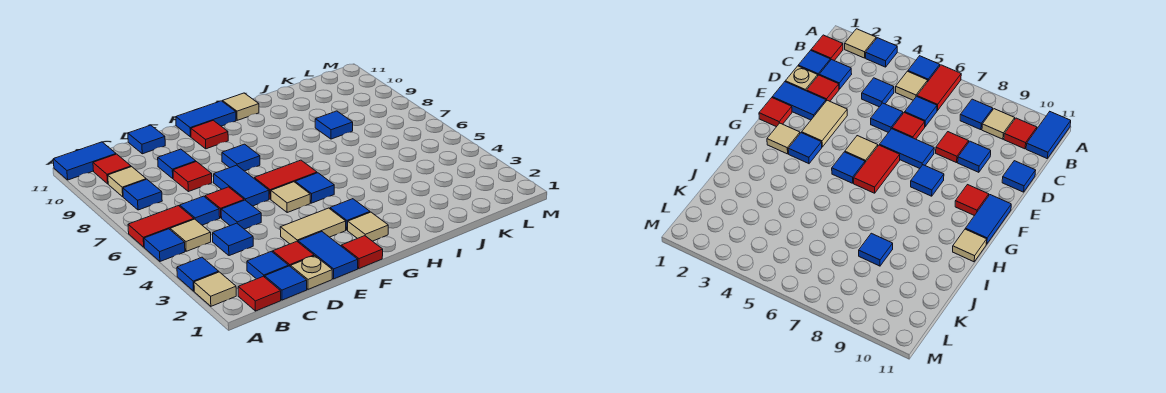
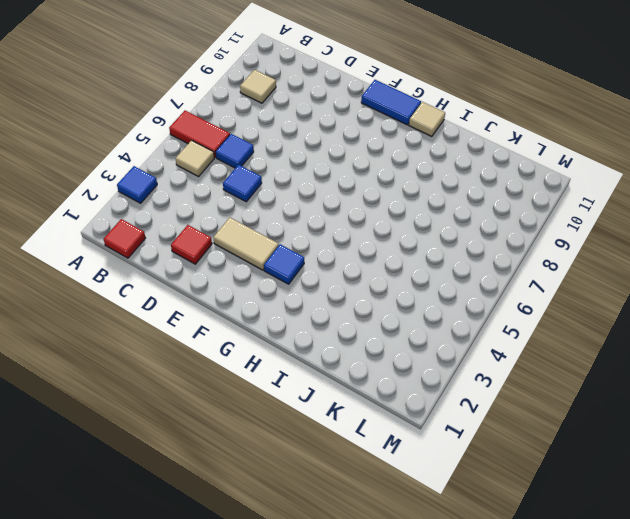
none -> tan tile A2 level 1
none -> blue tile A5 level 1
none -> blue tile A11:B11 level 1
none -> blue tile B8 level 1

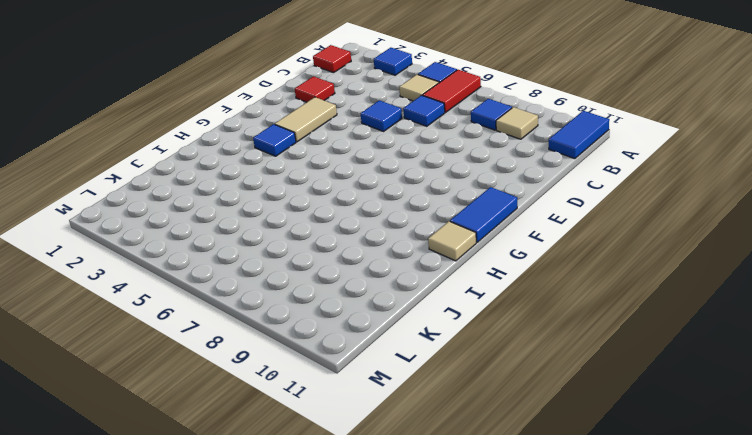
none -> tan tile A2 level 1
none -> red tile B10 level 1
none -> blue tile C1 level 1
none -> blue tile C2 level 1

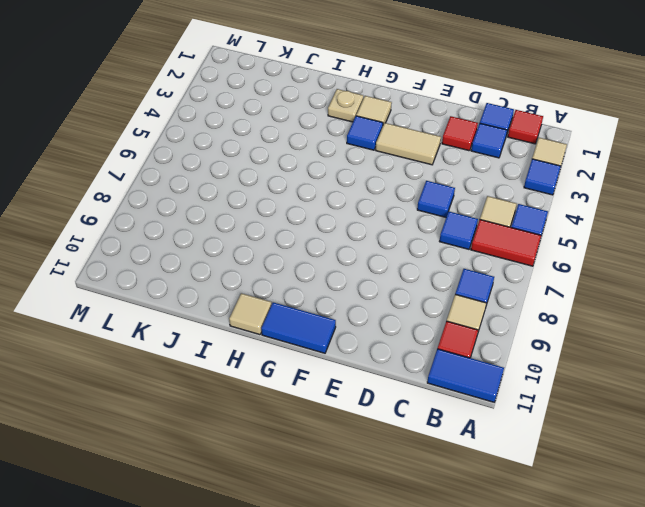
tan plate H2 level 1 -> tan plate D1 level 1
none -> blue tile C4 level 1
none -> red tile D6 level 1
none -> red tile D8 level 1
none -> blue tile D9 level 1

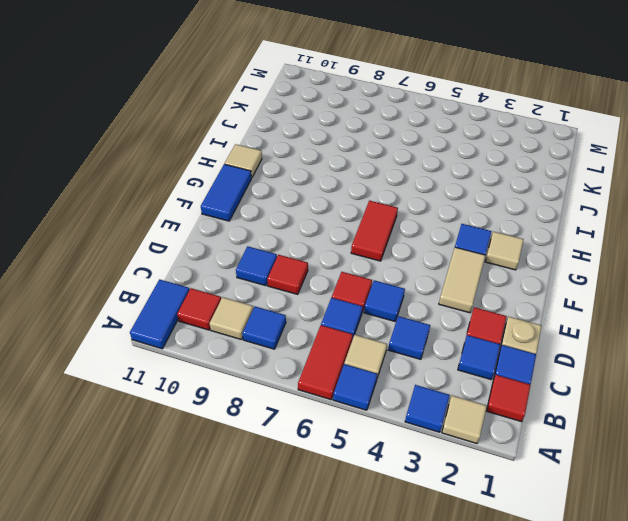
none -> blue tile D11 level 1
none -> blue tile E1:E2 level 1
none -> blue tile E6:E7 level 1
none -> red tile F1 level 1

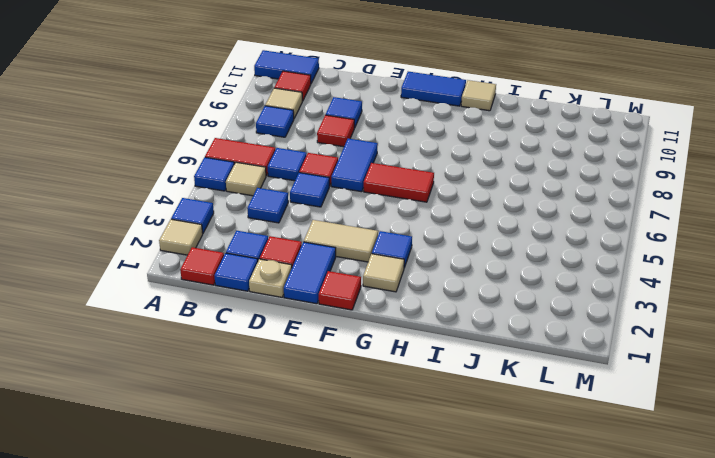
none -> blue tile D11 level 1
none -> tan tile F5 level 1
none -> blue tile F8 level 1
none -> red tile F10 level 1

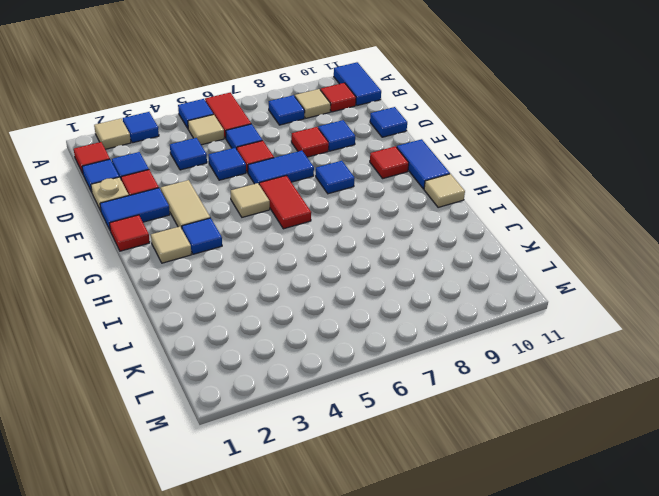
none -> blue tile G5 level 1
none -> blue tile J8 level 1

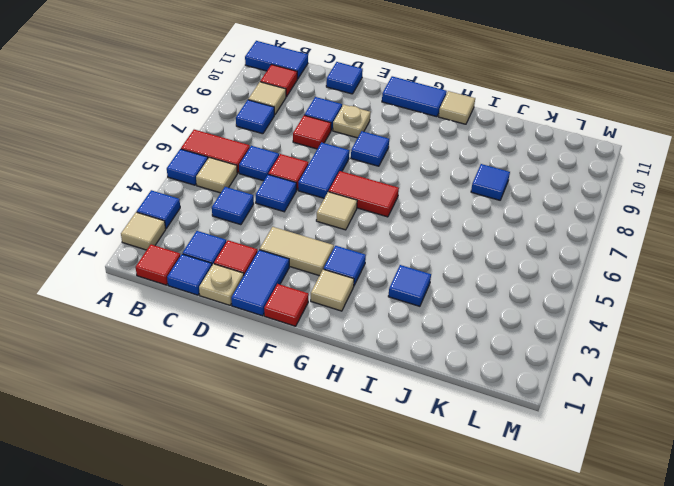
tan plate E9 level 1 -> none
blue tile I3 level 1 -> blue tile G5 level 1
none -> red tile F10 level 1

